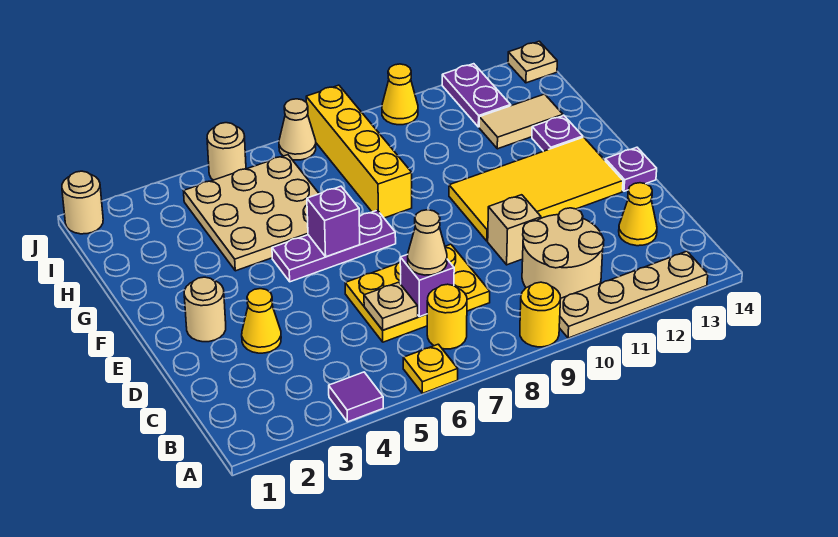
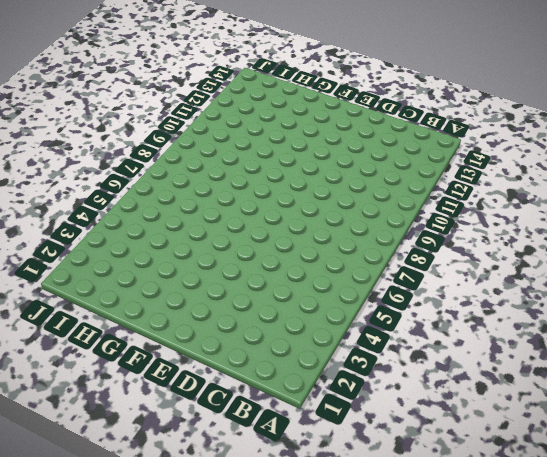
none -> purple tile A4 level 1
none -> yellow plate A6 level 1
none -> yellow round brick A9 level 1

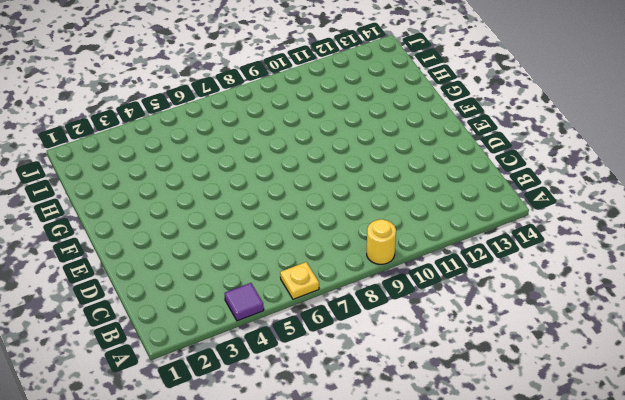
none -> tan plate A10:A13 level 1
none -> yellow round brick B7 level 1
none -> tan round brick B10:C11 level 1

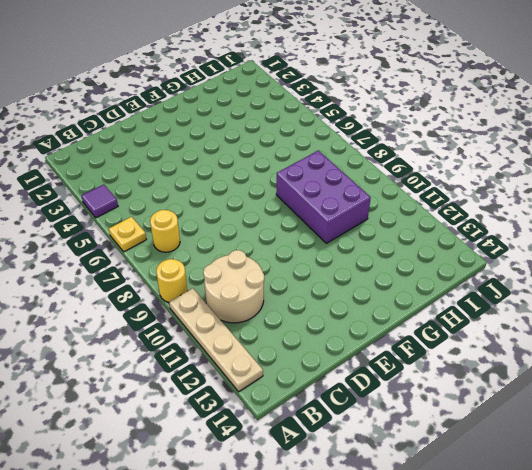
purple brick G8:H10 level 1 -> yellow brick G8:J8 level 1
none -> yellow plate C6:D8 level 1
none -> yellow cone C13 level 1
none -> yellow cone D3 level 1

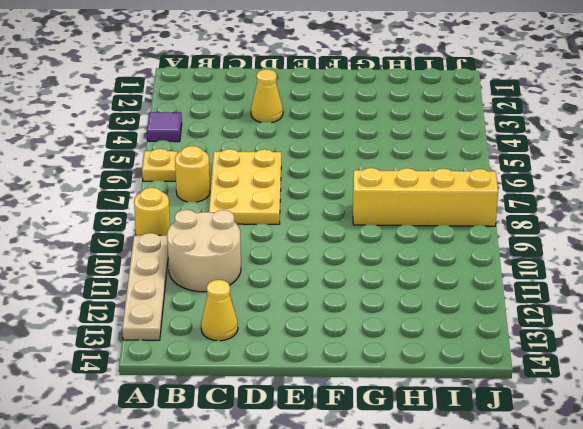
none -> tan brick D10 level 1
none -> tan round brick E2 level 1
none -> yellow tile E10:F13 level 1

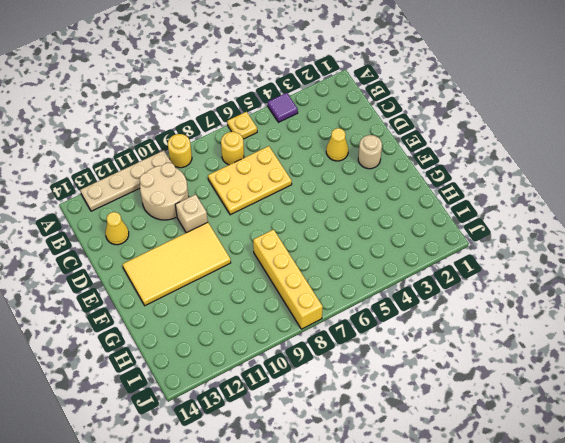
none -> purple plate E14 level 1
none -> purple plate F5:F7 level 1
none -> tan plate G4:I6 level 1

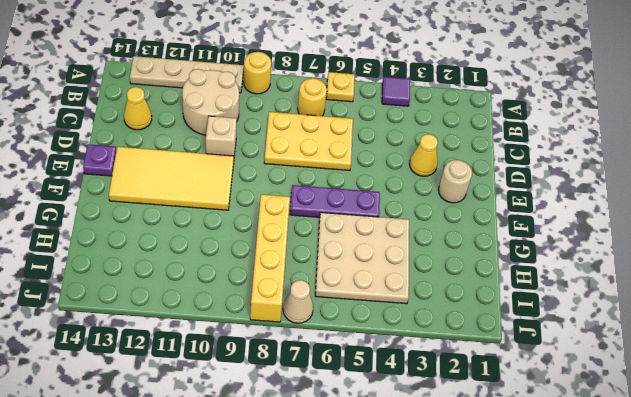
none -> purple plate G13 level 1
none -> tan tile H12:H13 level 1
none -> purple plate I12:J12 level 1

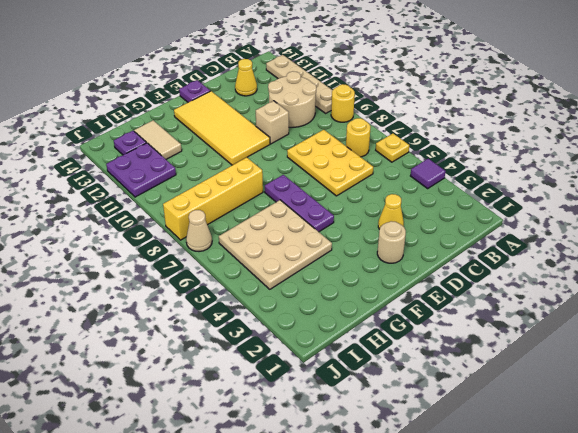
purple plate I11:J12 level 1 -> purple plate I12:J12 level 1
purple plate I13 level 1 -> purple plate G13 level 1
none -> tan round brick J1 level 1
none -> tan round brick J5 level 1
none -> yellow cone J10 level 1

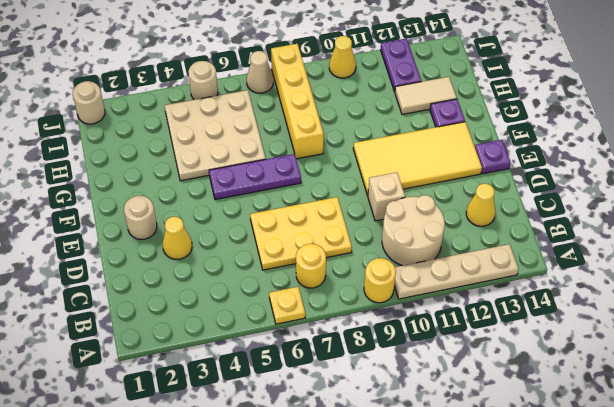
none -> purple tile A4 level 1
none -> tan plate J14 level 1
none -> tan plate C6 level 2

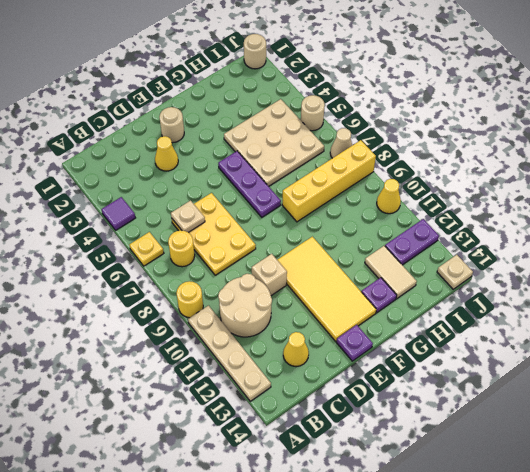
none -> purple brick C7 level 2
none -> purple brick F6 level 2
none -> tan cone C7 level 3

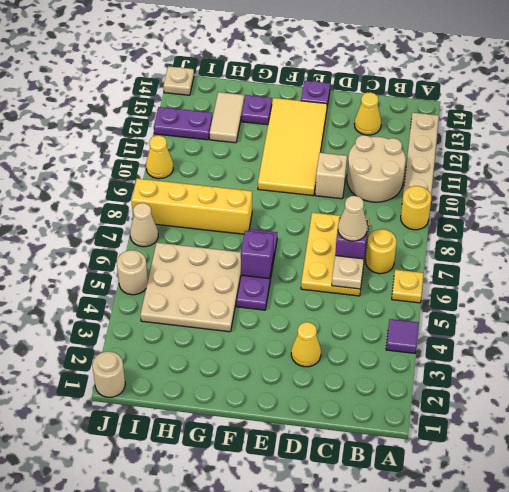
none -> tan round brick E2 level 1

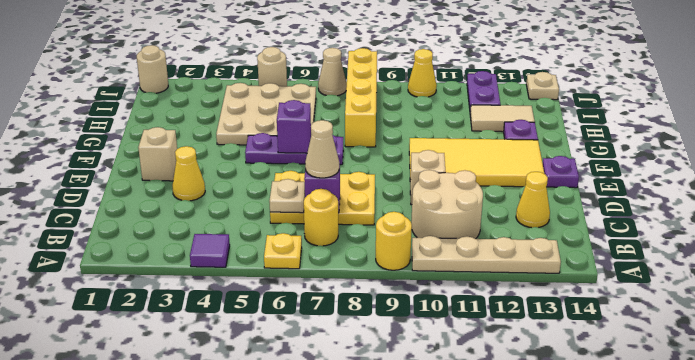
tan brick E2 level 1 -> tan round brick E2 level 1

